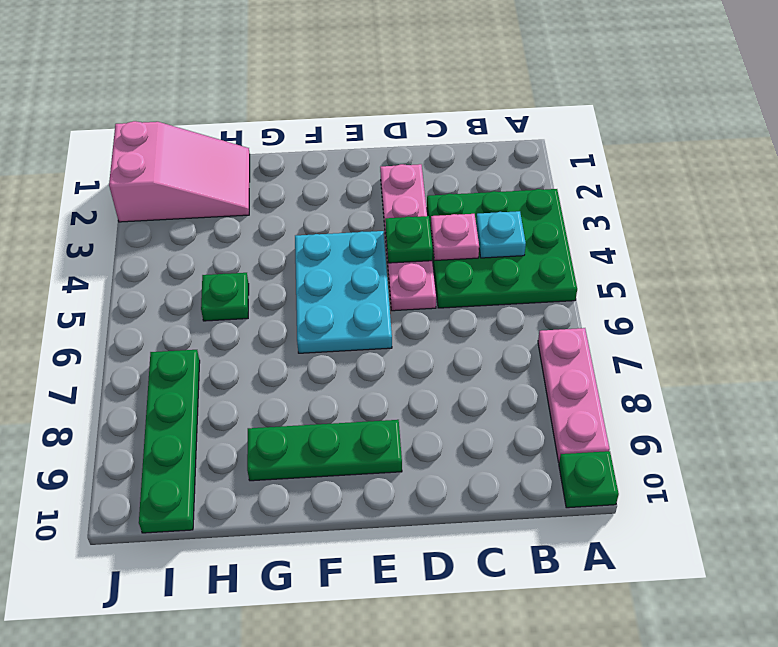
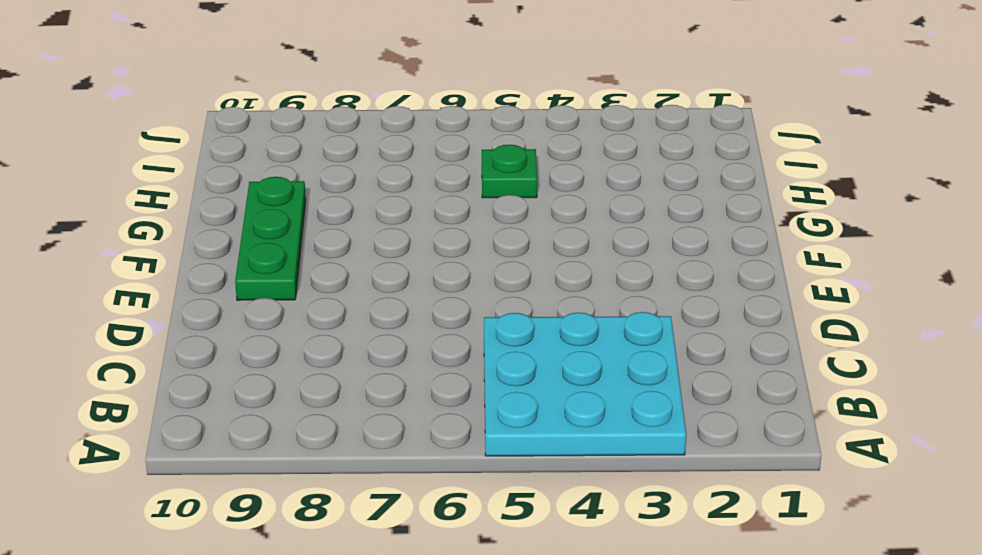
cyan plate A3:C5 level 1 -> green plate A3:C5 level 1
none -> pink plate A7:A9 level 1
none -> green plate A10 level 1
none -> pink plate D2:D5 level 1

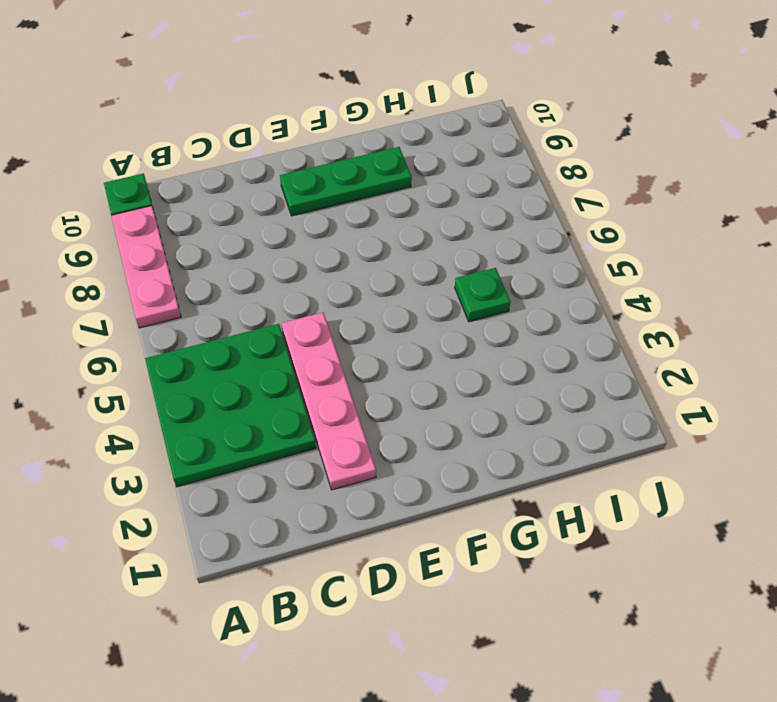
none -> cyan plate E4:F6 level 1
none -> pink slope H1:J2 level 1 top J
none -> green plate I7:I10 level 1

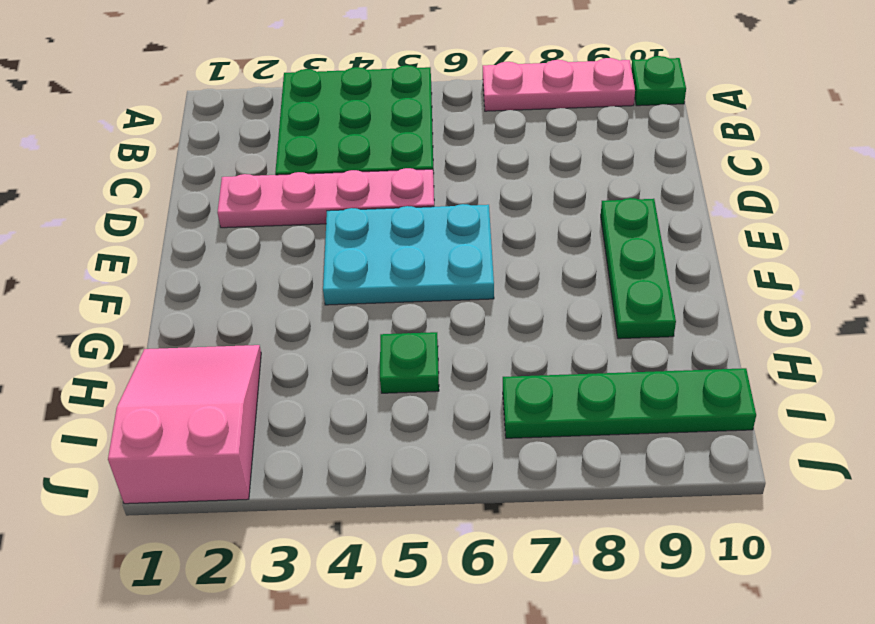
none -> cyan plate B4 level 2
none -> pink plate C4 level 2
none -> green plate D4 level 2

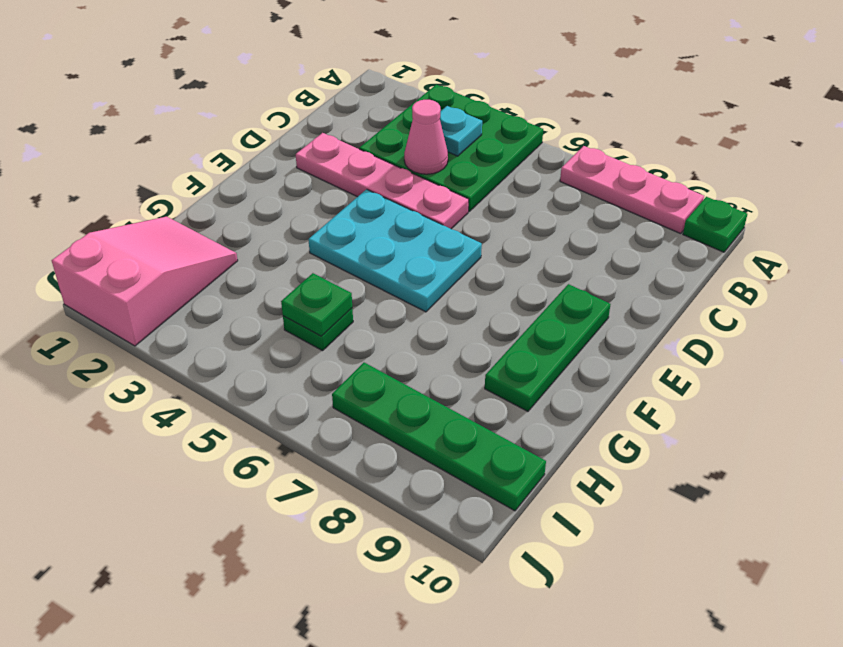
pink cone C4 level 2 -> pink plate C4 level 2
green plate H5 level 2 -> green plate D4 level 2

